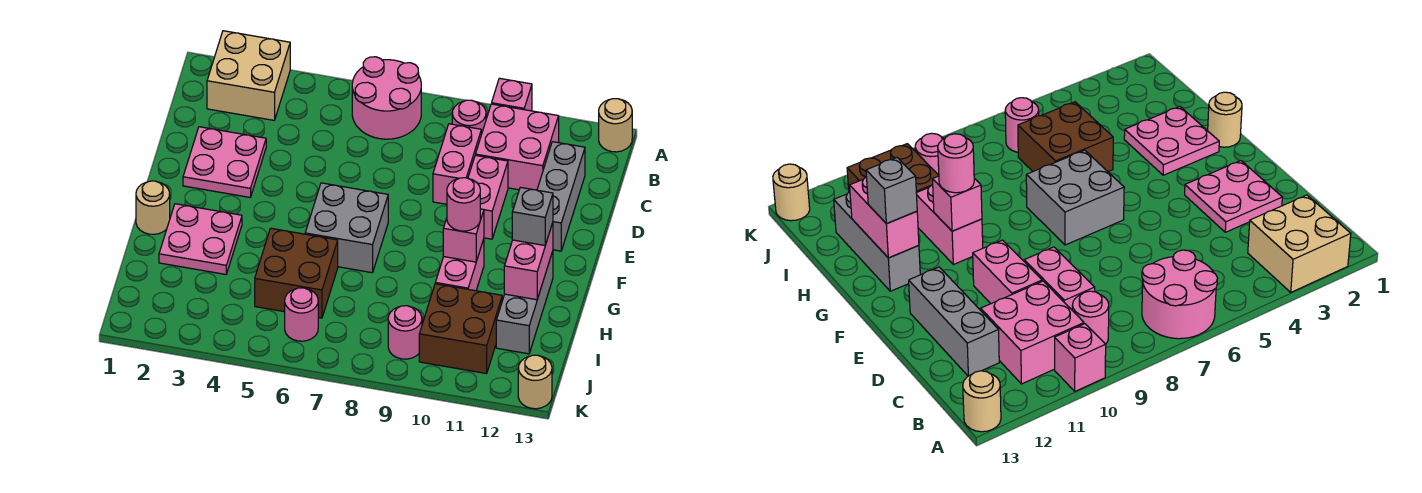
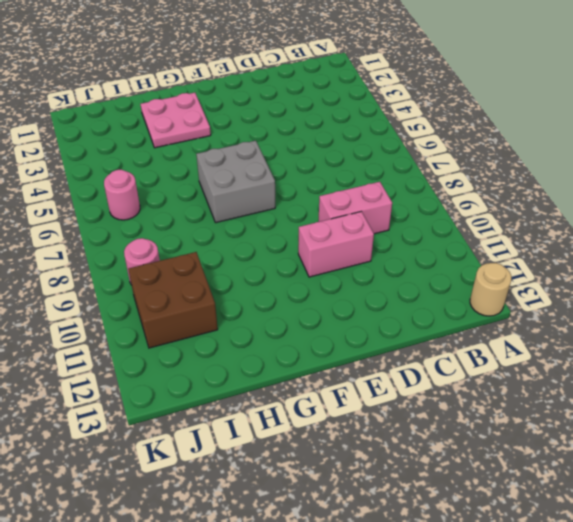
none -> tan brick A2:B3 level 1
none -> pink round brick A6:B7 level 1
none -> pink brick A10 level 1

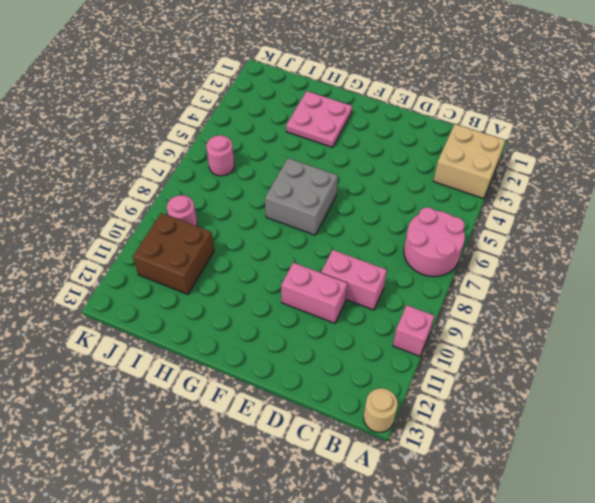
none -> pink round brick B9 level 1
none -> pink brick B10:C11 level 1
none -> grey brick C12:E12 level 1

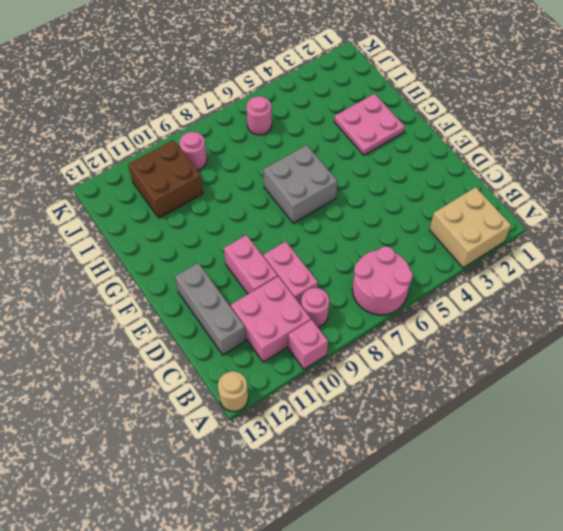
none -> pink plate D2:E3 level 1
none -> tan round brick G1 level 1
none -> pink brick G10:H10 level 1

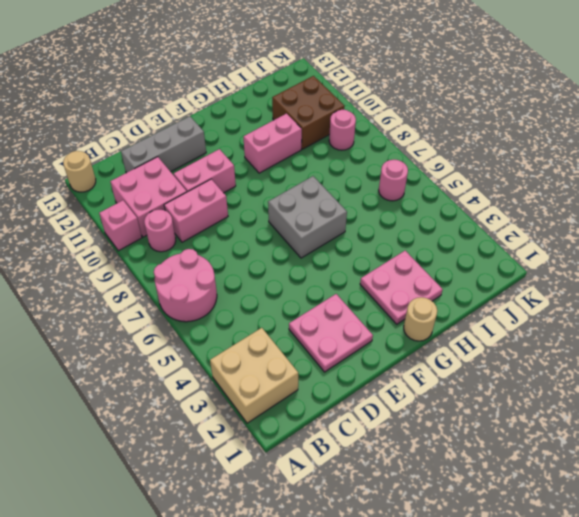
none -> grey brick G12:I12 level 1
none -> brown brick H5:I6 level 1
none -> tan round brick K13 level 1

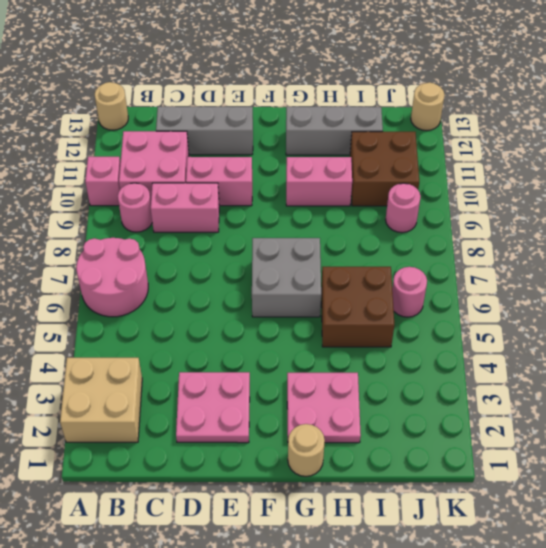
none -> pink brick G10 level 2
none -> pink brick G12:H12 level 2
none -> pink round brick G10 level 3

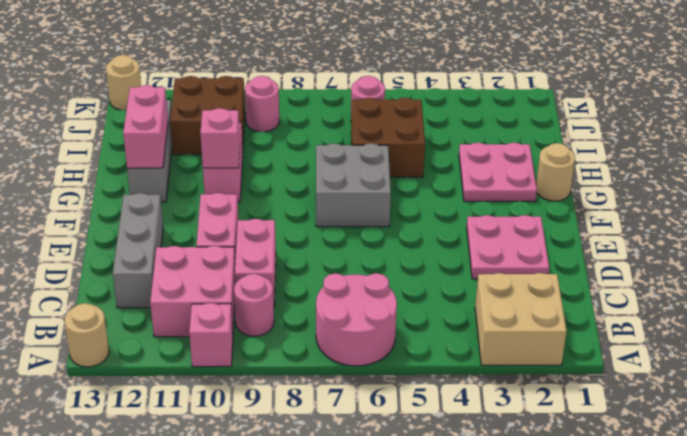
none -> pink round brick G10 level 3
none -> grey brick G12 level 3

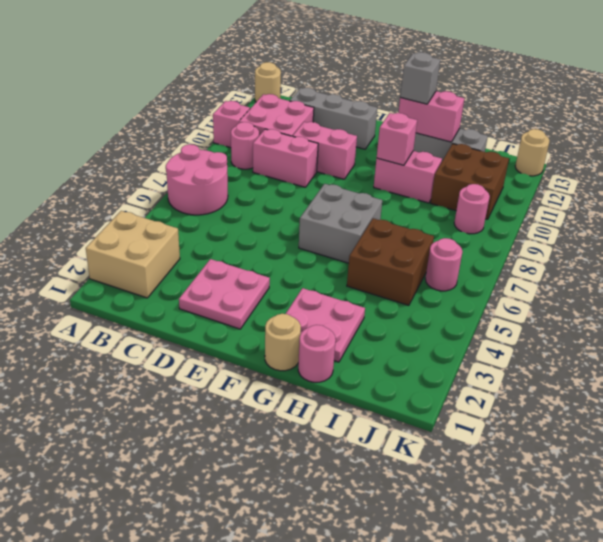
pink round brick H1 level 1 -> pink round brick G10 level 3

